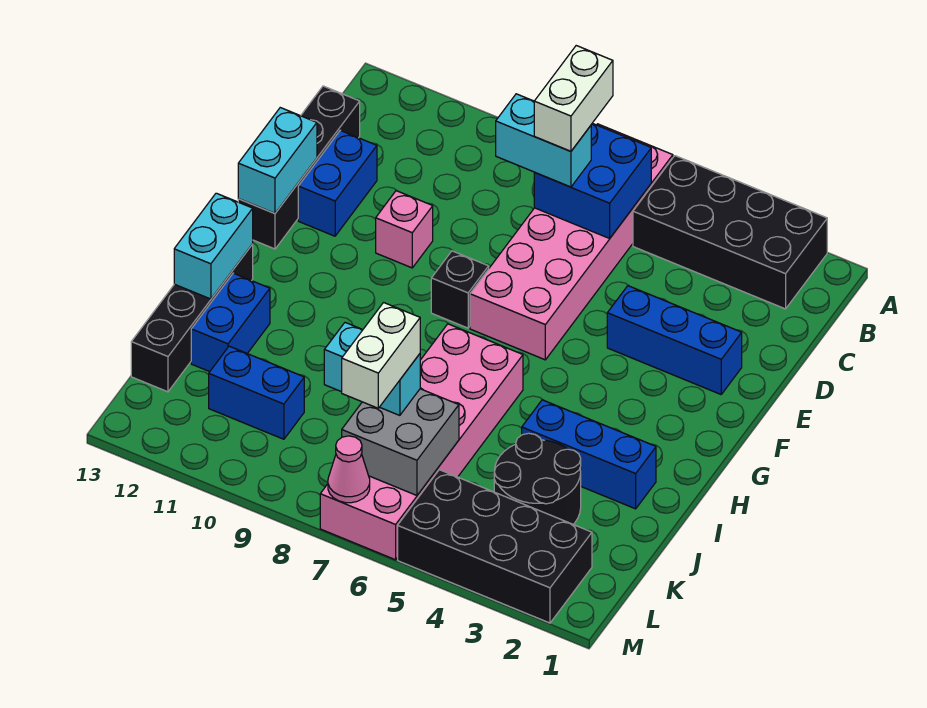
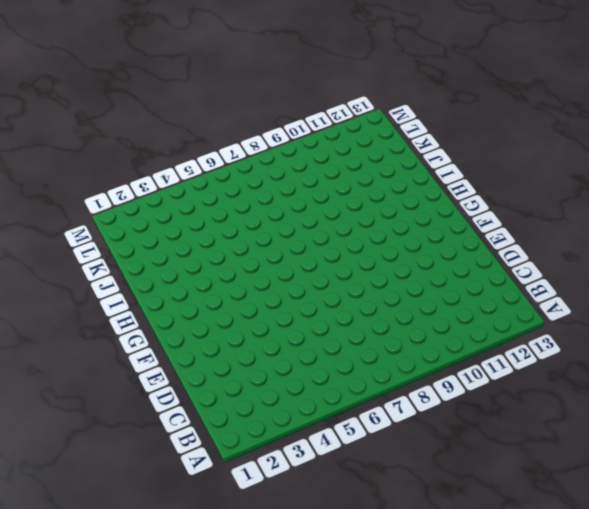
none -> black brick A2:B5 level 1
none -> pink brick A6:F7 level 1
none -> black brick C13:F13 level 1

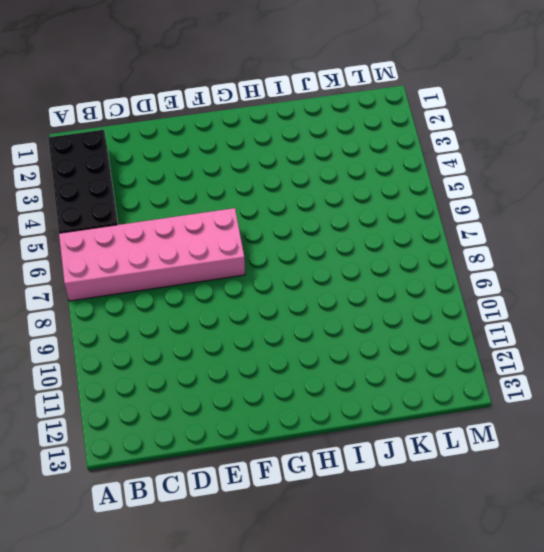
none -> black brick C13:F13 level 1
none -> blue brick D12:E12 level 1
none -> blue brick E2:E4 level 1

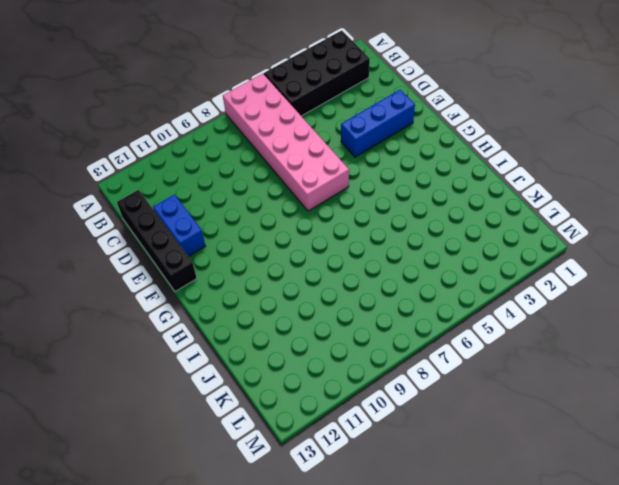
none -> pink brick E10 level 1
none -> black brick F8 level 1
none -> pink brick H6:M7 level 1

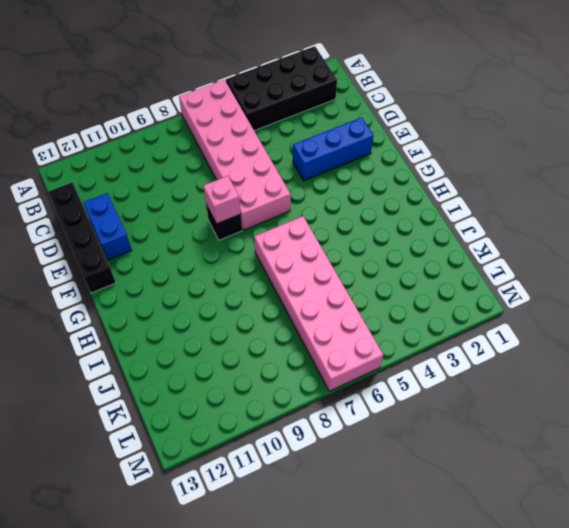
pink brick F8 level 2 -> pink brick E10 level 1
none -> black brick H13:K13 level 1
none -> blue brick I2:I4 level 1
none -> blue brick I12:J12 level 1

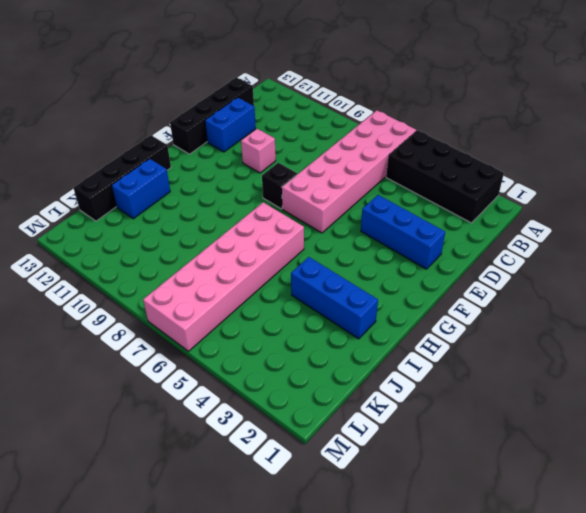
none -> black round brick J3:K4 level 1
none -> blue brick K10:K11 level 1
none -> black brick L2:M5 level 1

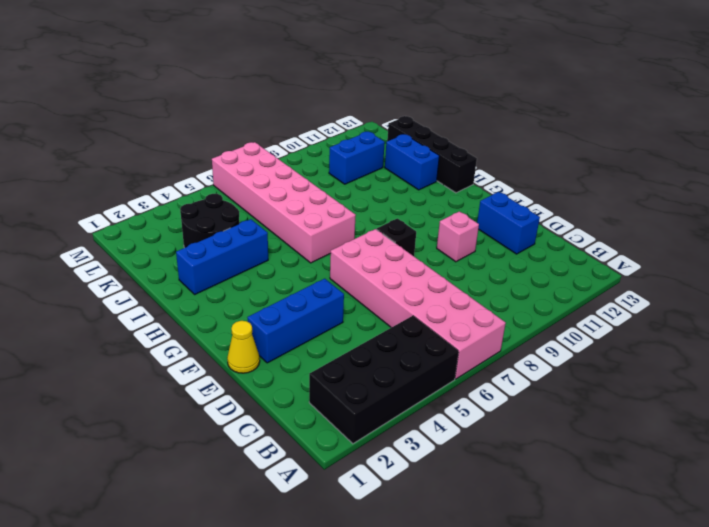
yellow cone E1 level 1 -> none
none -> black brick C13:F13 level 1
none -> black brick L2:M5 level 1
none -> blue brick B6:C7 level 2

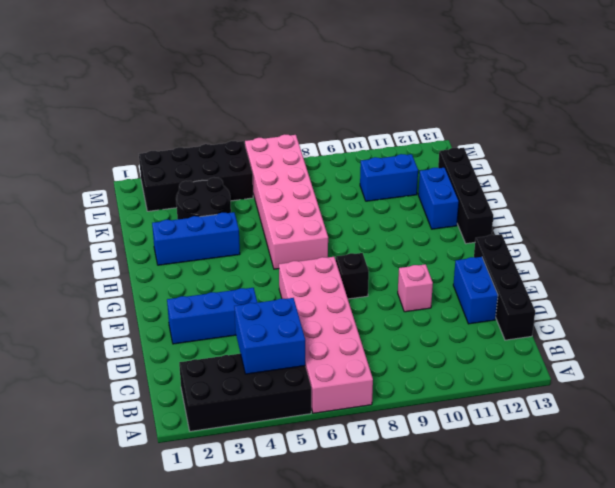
blue brick B4:C5 level 2 -> blue brick B6:C7 level 2
none -> cyan brick E13:F13 level 2
none -> cyan brick H13:I13 level 2
none -> grey brick K6:L7 level 2

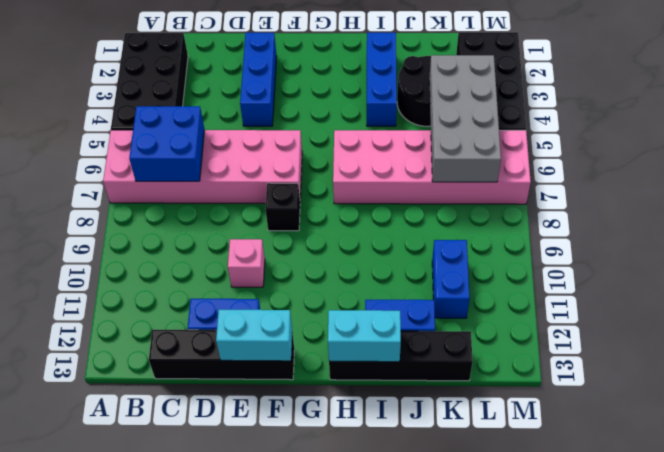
grey brick K4:L7 level 2 -> grey brick K6:L7 level 2
none -> pink cone M7 level 2
none -> cyan brick C7:C8 level 3
none -> cyan brick K7:K8 level 3

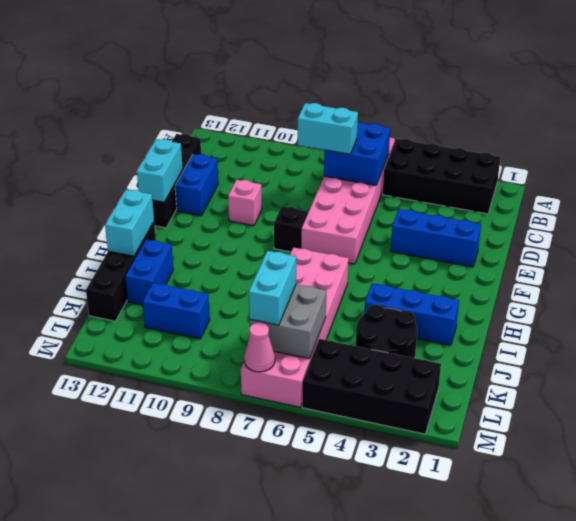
cyan brick K7:L7 level 3 -> cyan brick K7:K8 level 3
none -> white brick B7:C7 level 4
none -> white brick K7:L7 level 4

